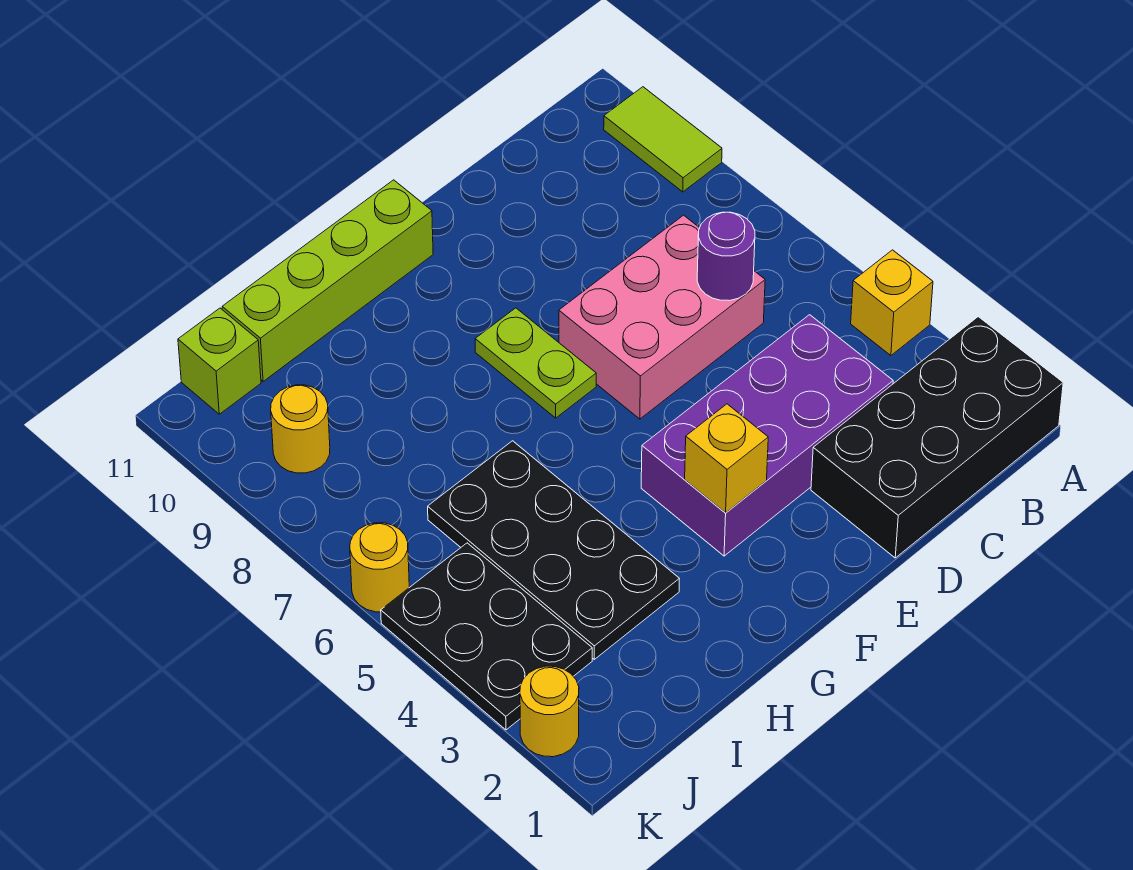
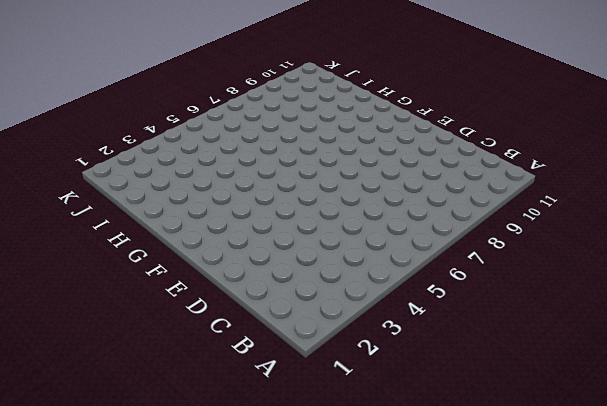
none -> black brick A1:D2 level 1
none -> yellow brick A4 level 1
none -> lime tile A9:A10 level 1

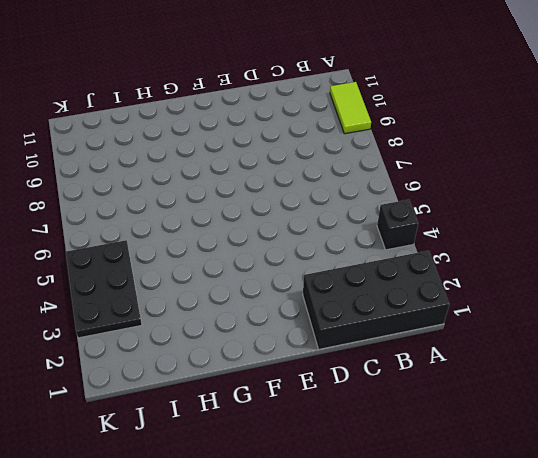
black brick A4 level 1 -> yellow brick A4 level 1
none -> purple brick C3:F4 level 1
none -> pink brick C6:E7 level 1
none -> lime plate F7:F8 level 1

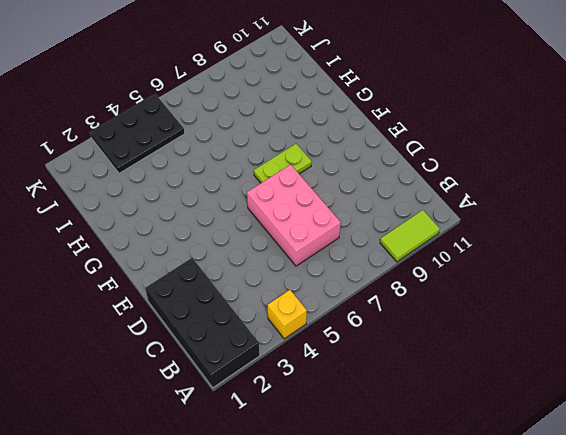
none -> purple brick C3:F4 level 1
none -> lime brick F11:I11 level 1
none -> black plate H3:I6 level 1

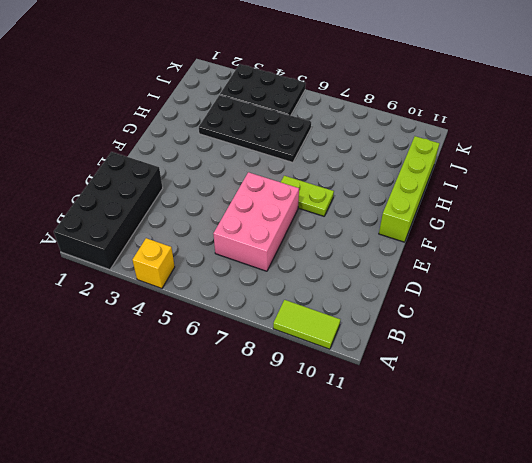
none -> purple brick C3:F4 level 1
none -> yellow round brick J9 level 1
none -> lime brick J11 level 1

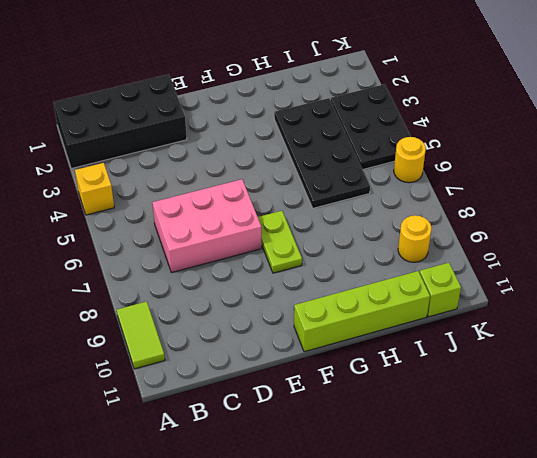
none -> purple brick C3:F4 level 1
none -> yellow round brick K2 level 1
none -> purple round brick C6 level 2

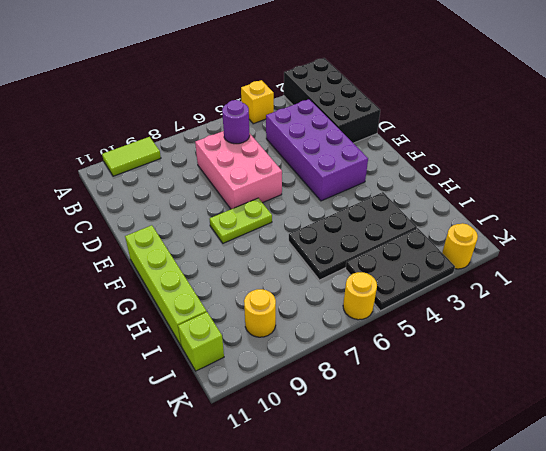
none -> yellow brick F3 level 2

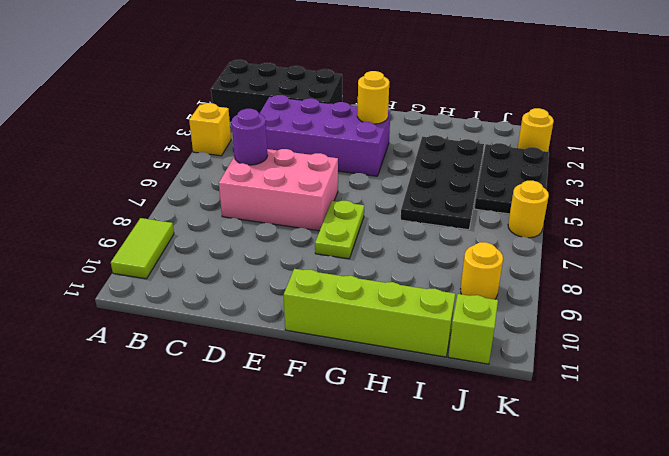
yellow round brick F3 level 2 -> yellow brick F3 level 2

